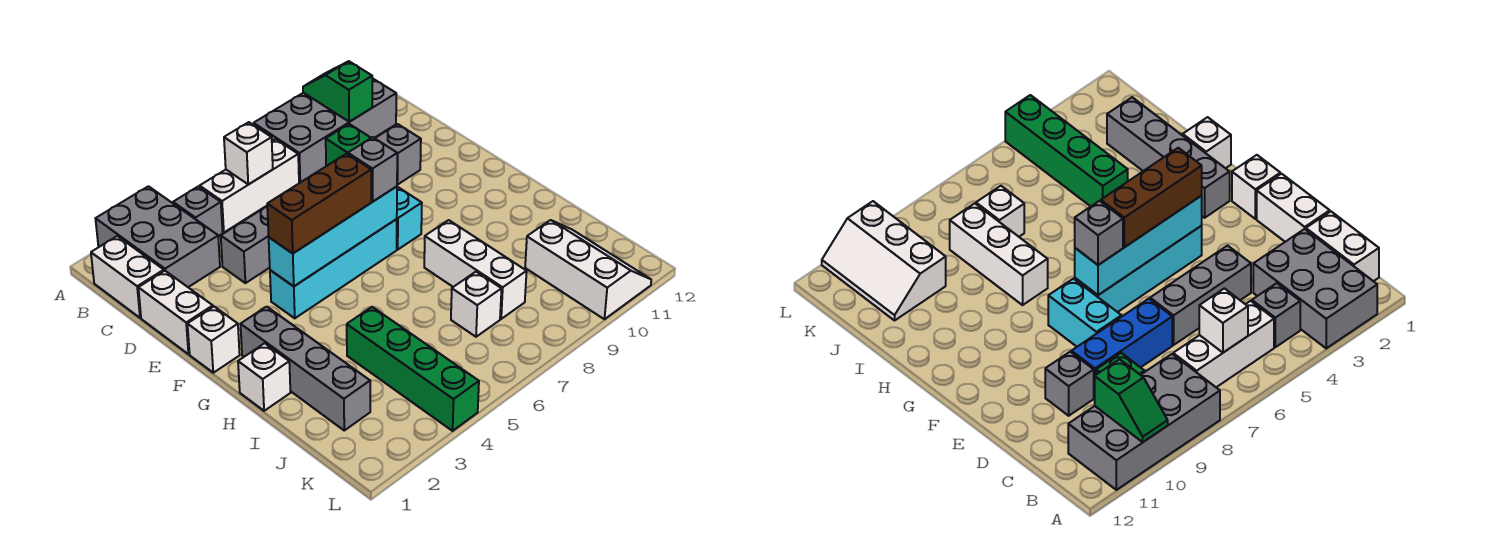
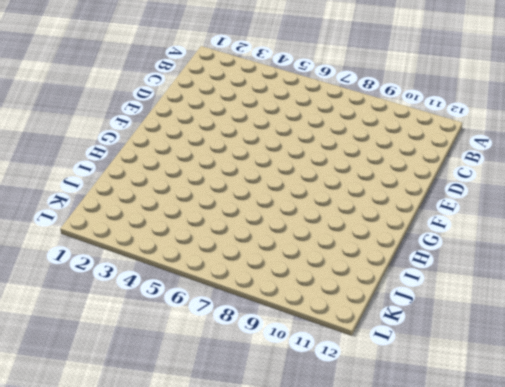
none -> grey brick A2:C3 level 1
none -> grey brick A8:B11 level 1
none -> white brick B1:C1 level 1

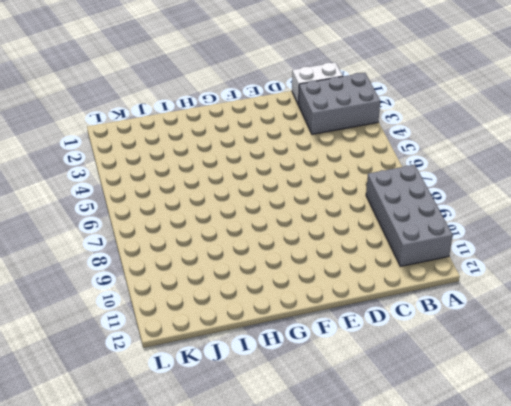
none -> grey brick B4 level 1
none -> white brick B5:B7 level 1
none -> green brick C9 level 1

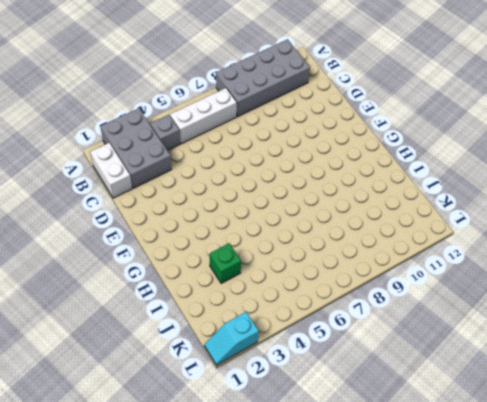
green brick I3 level 1 -> green brick C9 level 1
cyan slope L1:L2 level 1 top 2 -> none
none -> white brick D1:E1 level 1
none -> grey brick D4:D6 level 1
none -> blue brick D7:D9 level 1

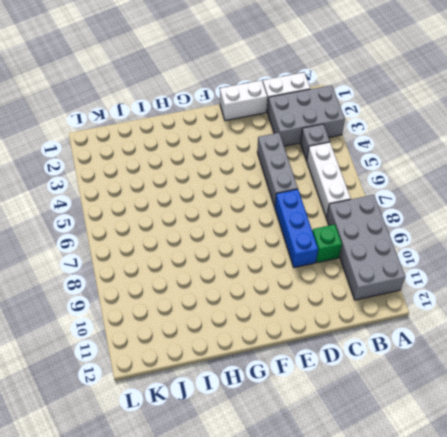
none -> grey brick D10 level 1
none -> cyan brick E8:F8 level 1
none -> white brick F1 level 1

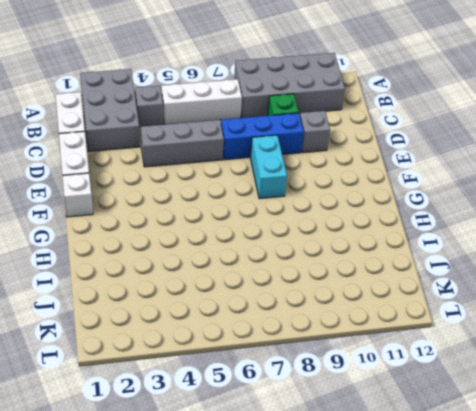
none -> cyan brick F4:F7 level 1
none -> grey brick G2:J2 level 1
none -> white brick H1 level 1

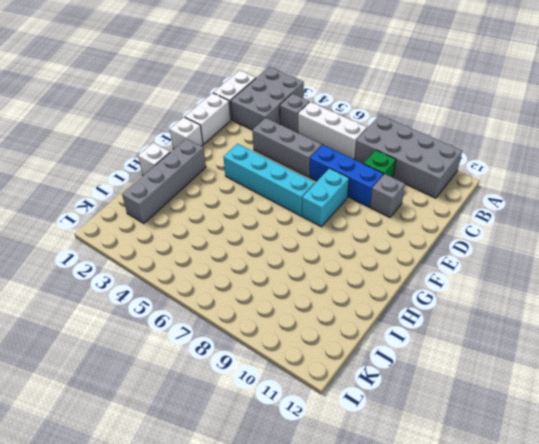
none -> white brick H8:J8 level 1
none -> green brick I4:L4 level 1
none -> white brick J7 level 1

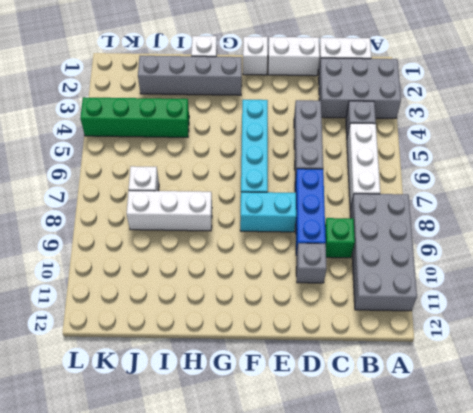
none -> white slope J10:L11 level 1 top 10
none -> green slope A10:B10 level 2 top B
none -> white brick B6 level 2

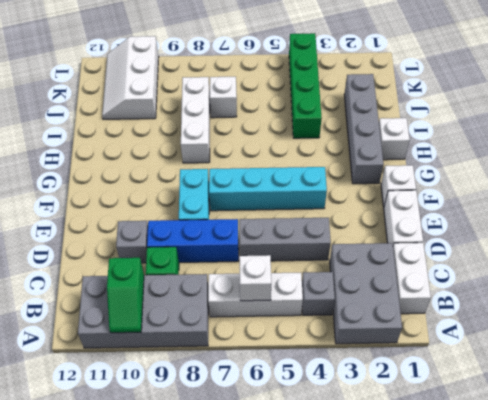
none -> cyan brick F4:F7 level 2
none -> brown brick F4:F6 level 3
none -> grey brick F7 level 3

